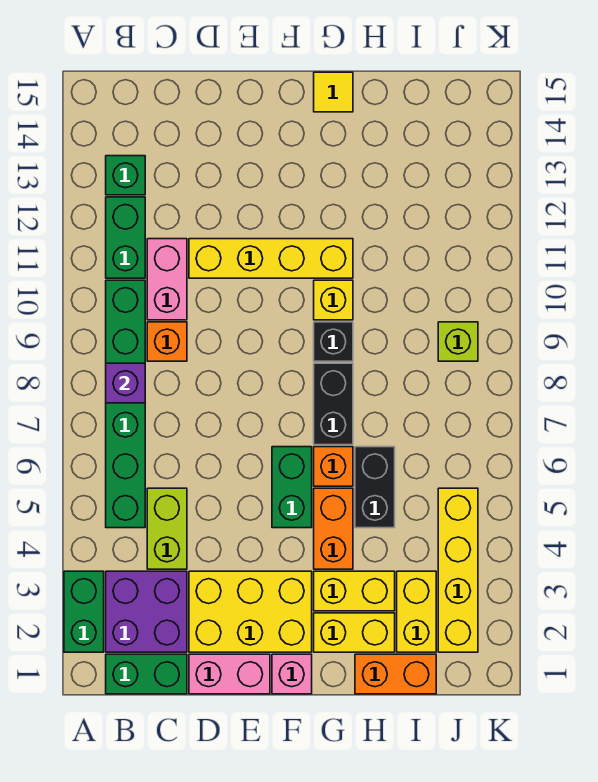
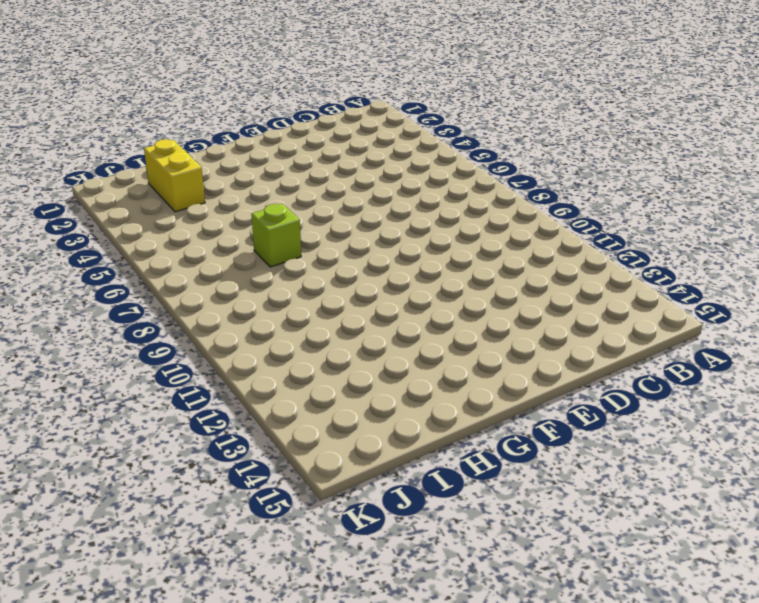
lime brick H7 level 1 -> lime brick J9 level 1
none -> green brick A2:A3 level 1
none -> green brick B1:C1 level 1
none -> purple brick B2:C3 level 1

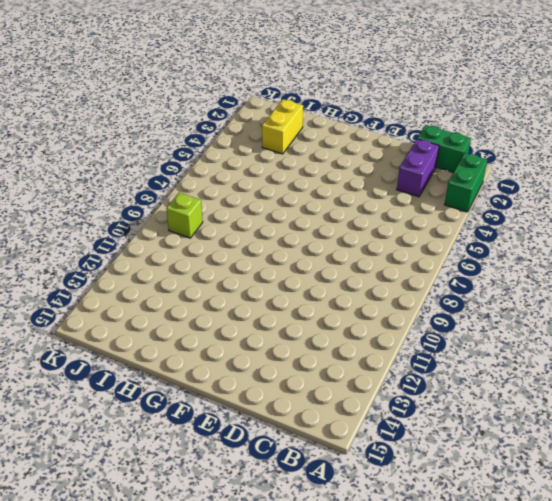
purple brick C2:C3 level 1 -> purple brick B2:C3 level 1
none -> green brick B5:B10 level 1
none -> green brick B11:B12 level 1
none -> green brick B13 level 1

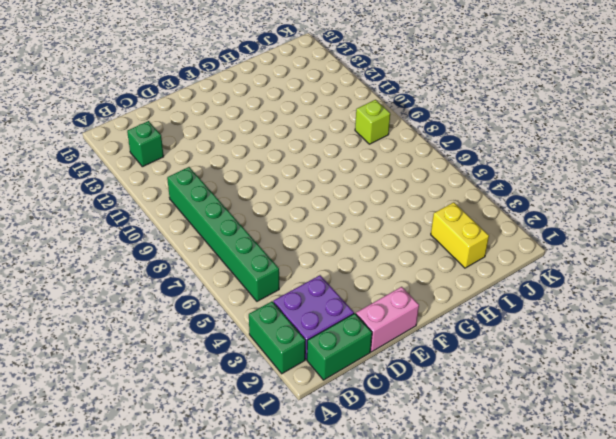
none -> green brick B11:B12 level 1
none -> lime brick C4:C5 level 1
none -> orange brick C9 level 1

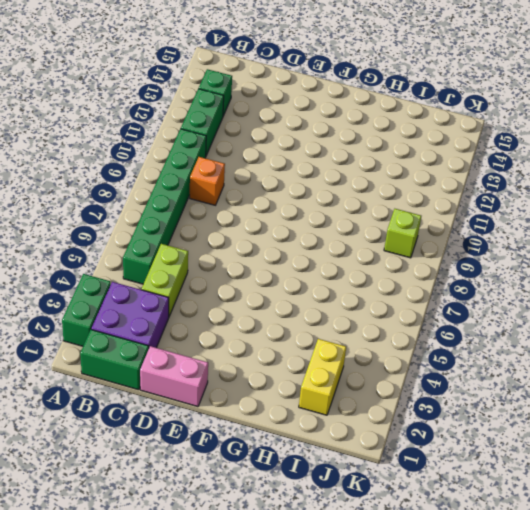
none -> pink brick C10:C11 level 1
none -> yellow brick D2:F3 level 1
none -> yellow brick D11:G11 level 1

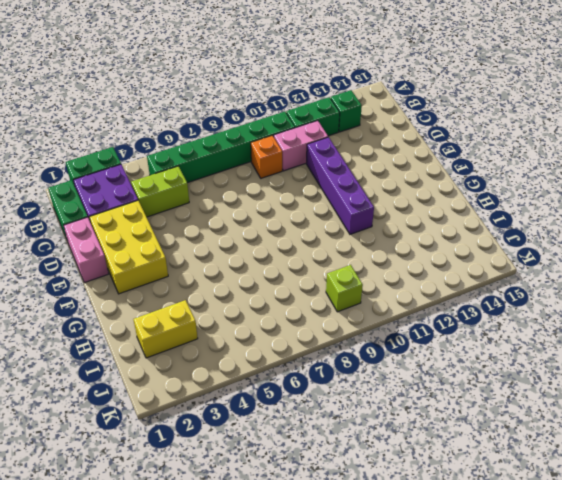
purple brick D11:G11 level 1 -> yellow brick D11:G11 level 1
none -> pink brick F1 level 1
none -> green brick F5:F6 level 1
none -> yellow brick G2:H2 level 1

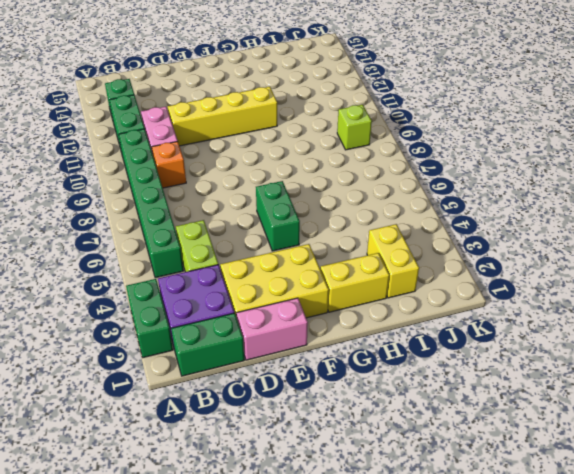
none -> pink brick F1 level 1
none -> yellow brick G3:H3 level 1
none -> orange brick G4:G5 level 1

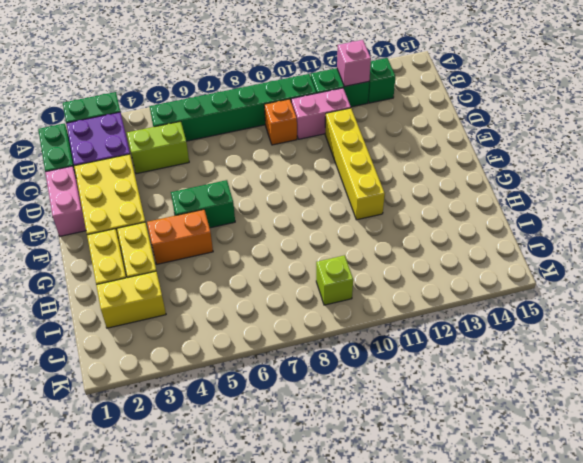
pink brick B12 level 2 -> pink brick F1 level 1
none -> orange brick G6 level 1
none -> black brick G7:G8 level 1
none -> black brick G9 level 1

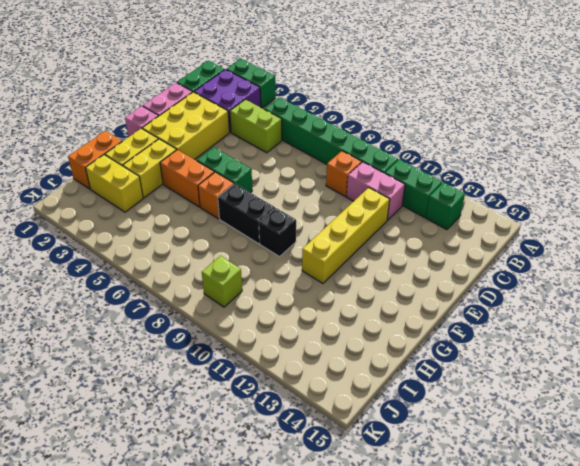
none -> yellow brick G10 level 1
none -> yellow tile G15 level 1
none -> black brick H5:H6 level 1

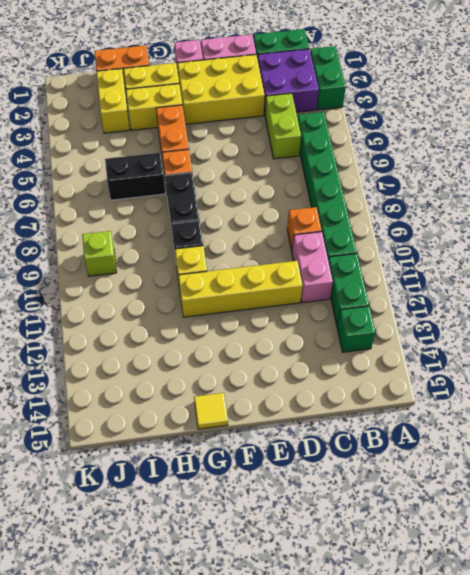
black brick H6:I6 level 1 -> black brick H5:H6 level 1
none -> green brick F5:F6 level 1
none -> yellow brick J2:J5 level 1
none -> purple brick B8 level 2

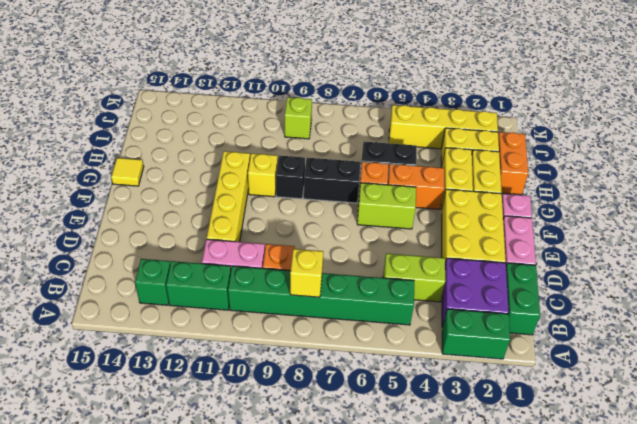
yellow brick B8 level 2 -> purple brick B8 level 2
lime brick F5:F6 level 1 -> green brick F5:F6 level 1

